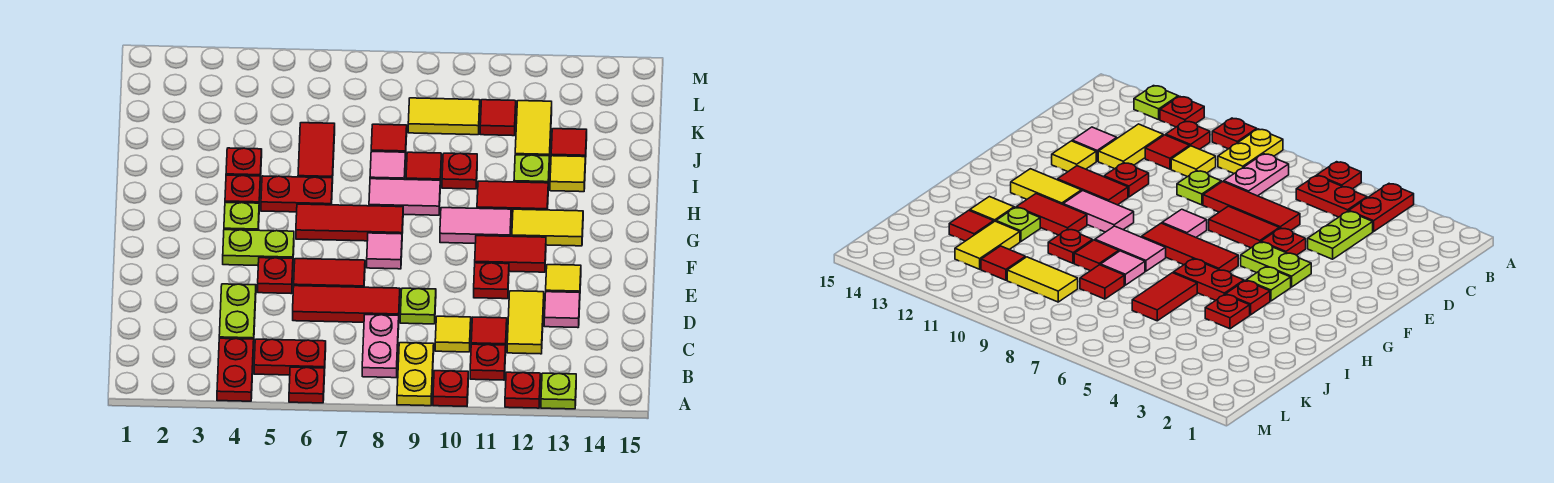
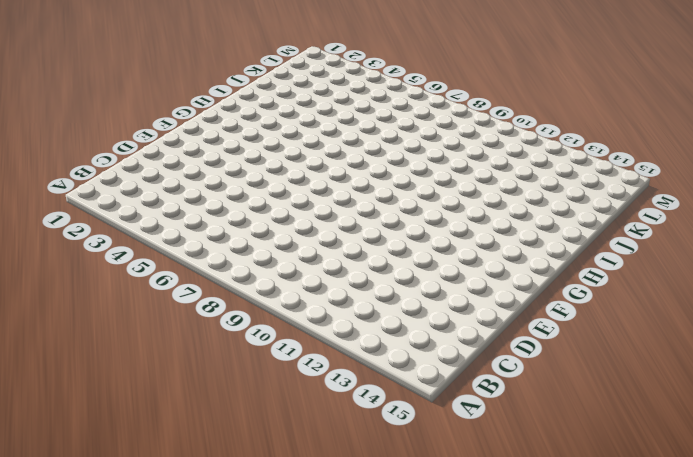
none -> red plate A4:B4 level 1
none -> red plate A6 level 1
none -> yellow plate A9:B9 level 1
none -> red plate A10 level 1

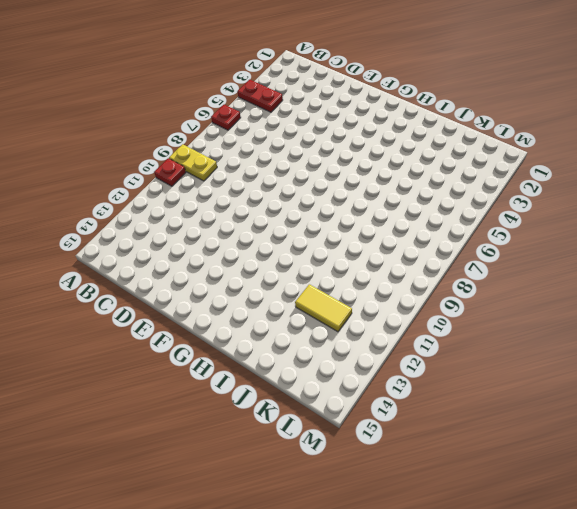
none -> red plate A12 level 1
none -> lime plate A13 level 1
none -> red plate B5:B6 level 1
none -> pink plate B8:C8 level 1

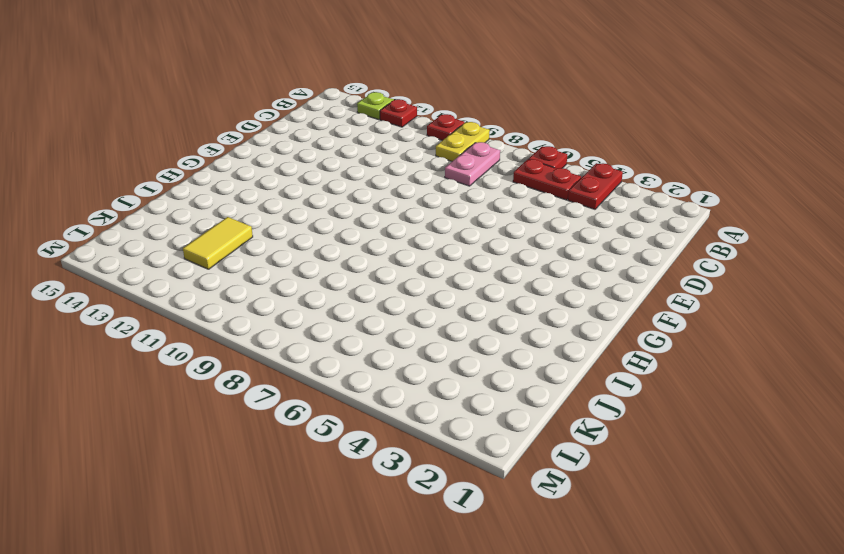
none -> red plate B11 level 1
none -> lime plate C4:D4 level 1
none -> yellow tile C10 level 1
none -> red tile C11 level 1

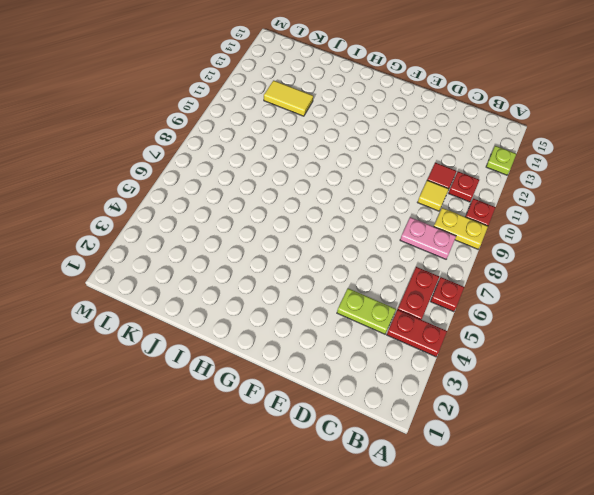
none -> red plate A12 level 1
none -> yellow tile C12:D12 level 1
none -> red tile D6:D8 level 1
none -> lime plate D9 level 1

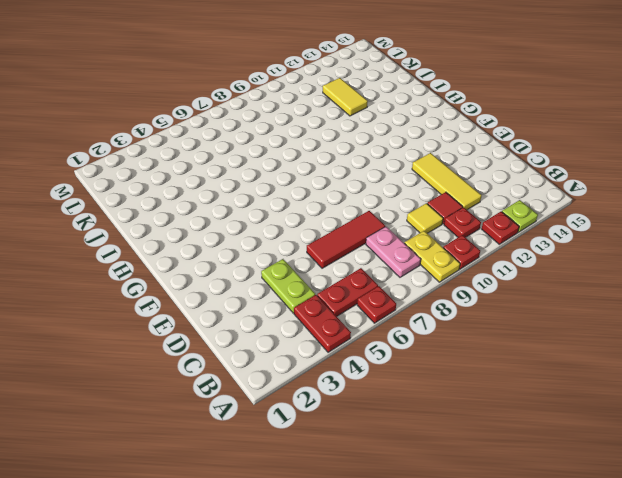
yellow tile C12:E12 level 1 -> yellow tile C12:D12 level 1
none -> lime plate D9 level 1
none -> pink tile D13 level 1
none -> red plate E5 level 1
none -> red tile E6:E7 level 1

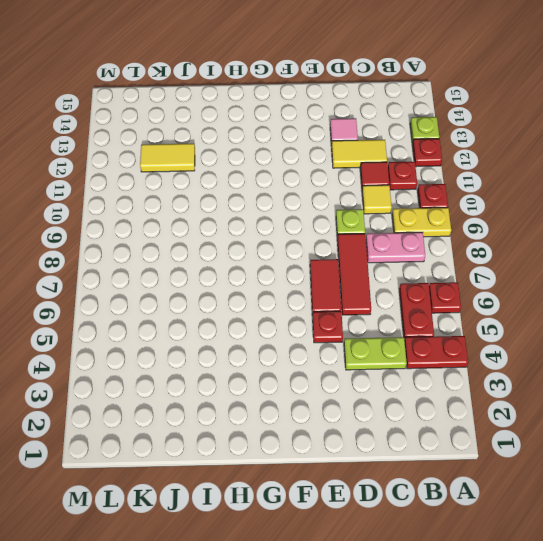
none -> red plate E11 level 1
none -> yellow tile E13 level 1
none -> lime plate F4:F5 level 1
none -> pink tile F8 level 1

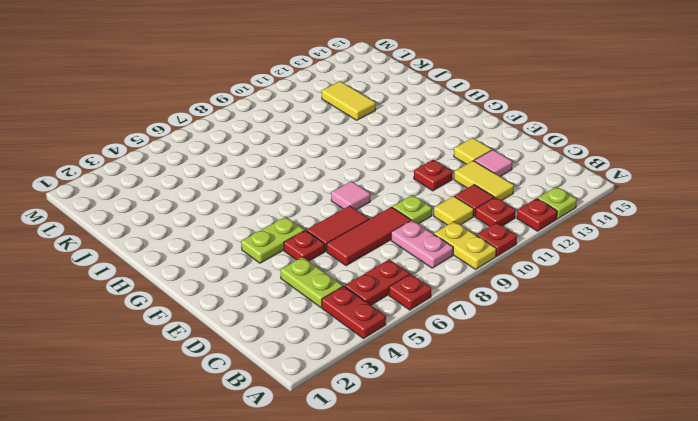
none -> red tile F11:F12 level 1
none -> lime plate G4 level 1
none -> red tile G6:G8 level 1
none -> pink tile G10:G11 level 1

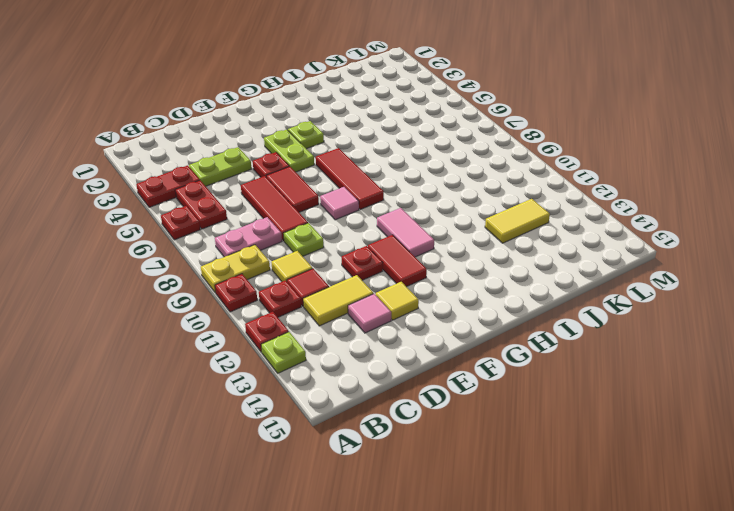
none -> yellow tile G12:G13 level 1
none -> red plate H4 level 1
none -> red plate H5:H6 level 1
none -> pink tile H8:H9 level 1

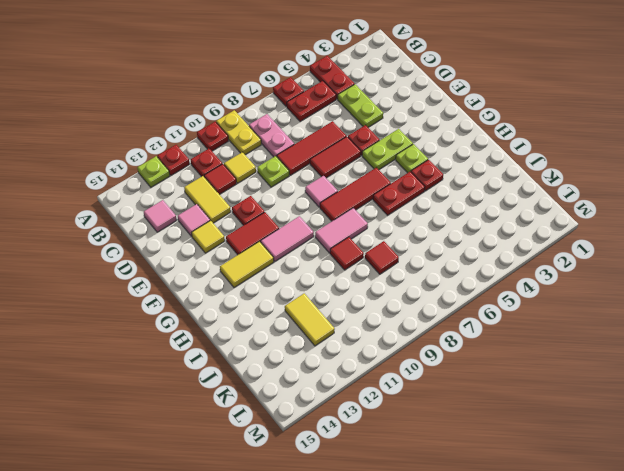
pink tile C14 level 1 -> pink tile I8 level 1
none -> red tile H11:H12 level 1
none -> red plate I4 level 1
none -> red tile I6:J6 level 1
none -> red plate I10 level 1

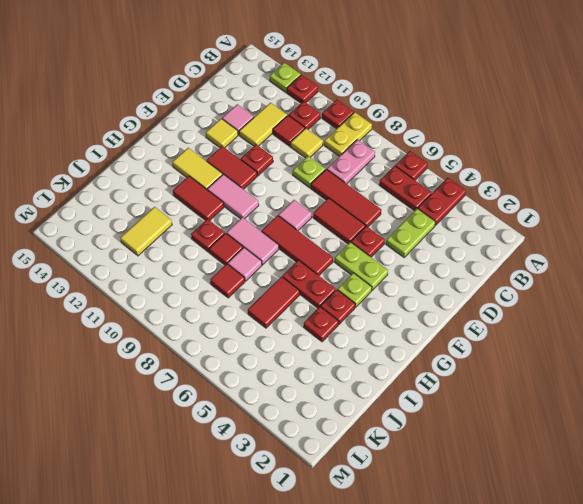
none -> lime plate I12 level 1
none -> yellow tile I13 level 1
none -> red tile J13 level 1
none -> yellow tile K9:K10 level 1

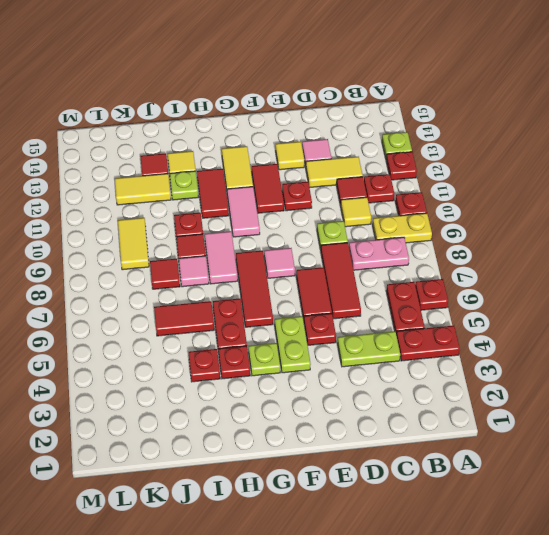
none -> red tile K11 level 1

